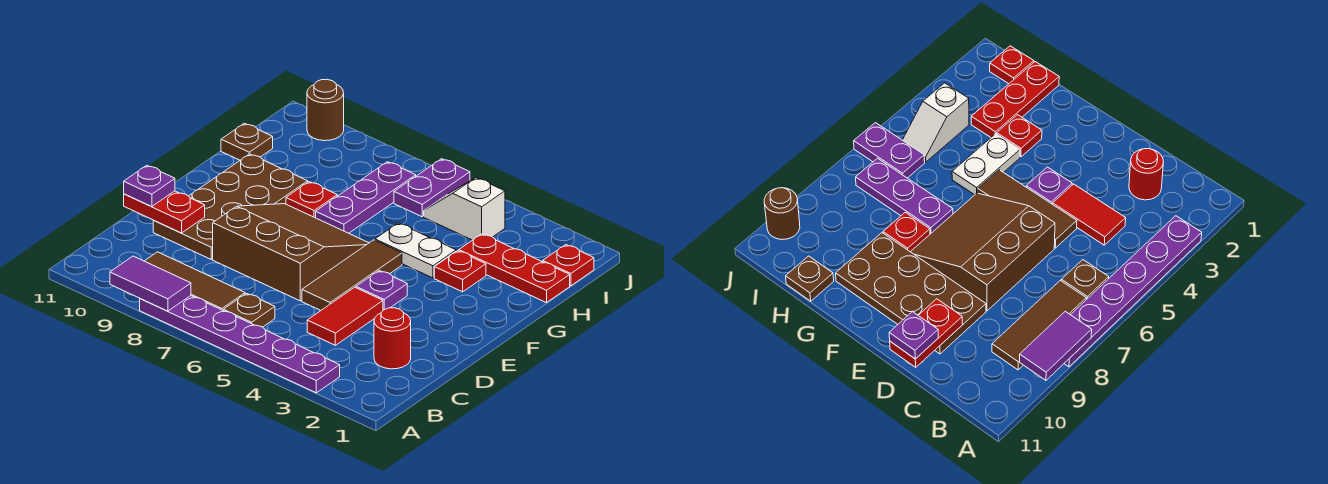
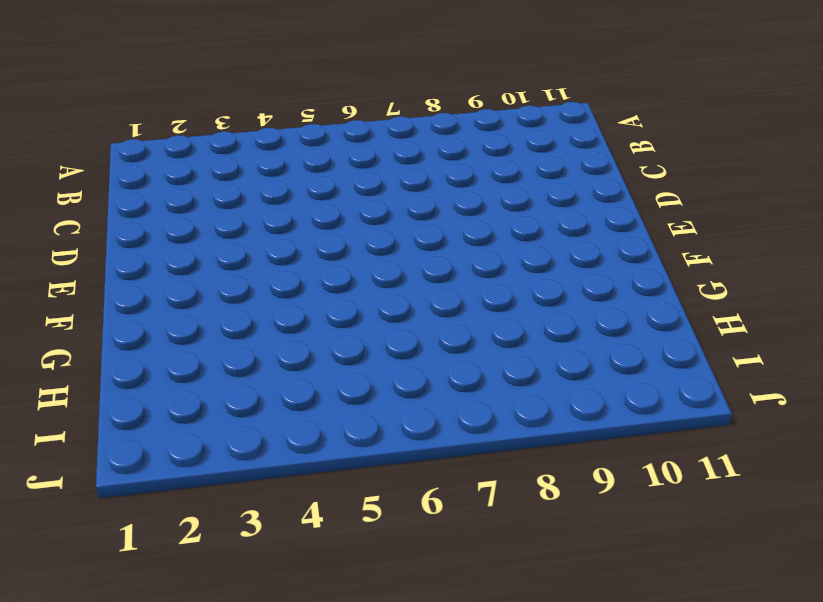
none -> purple plate A3:A8 level 1
none -> brown plate B6 level 1
none -> brown tile B7:B9 level 1

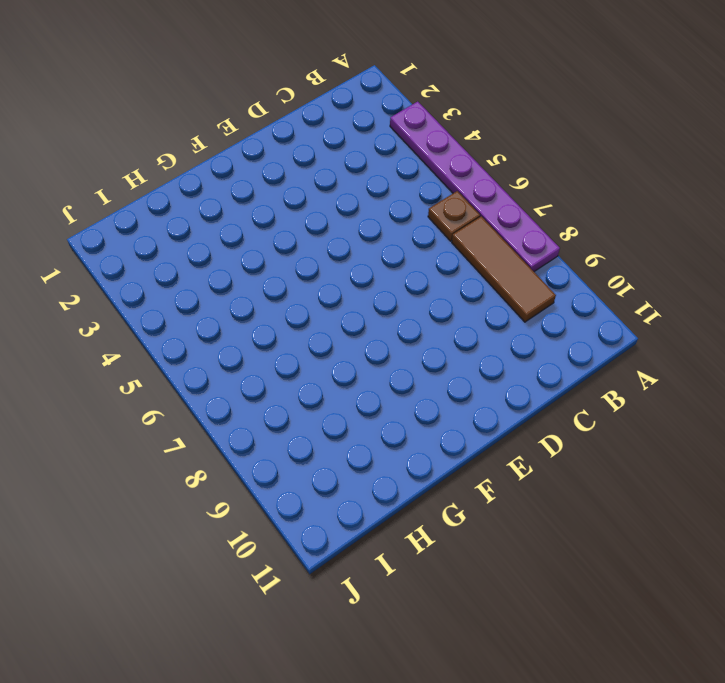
none -> red round brick C2 level 1
none -> red tile C4:D4 level 1
none -> brown tile D5:F5 level 1

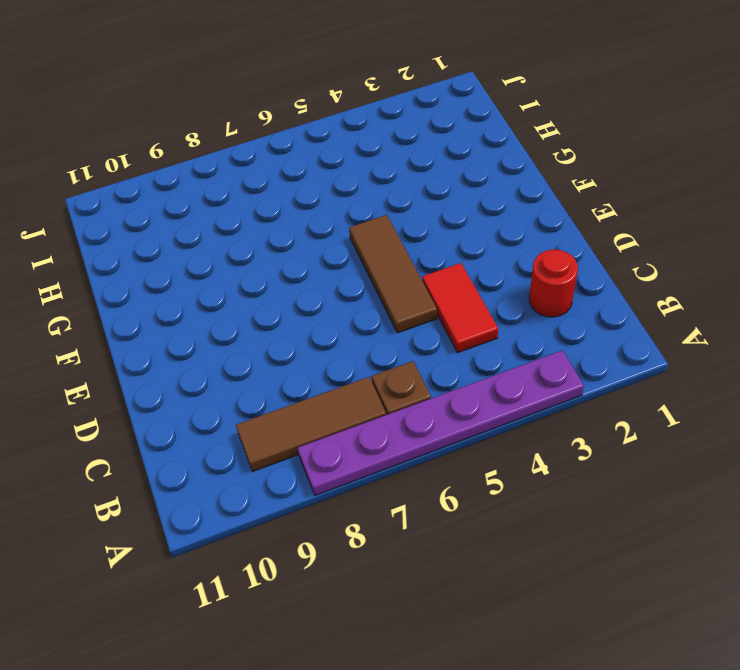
none -> brown slope D6:F8 level 1 top D
none -> brown plate D9:G10 level 1
none -> purple plate E4 level 1

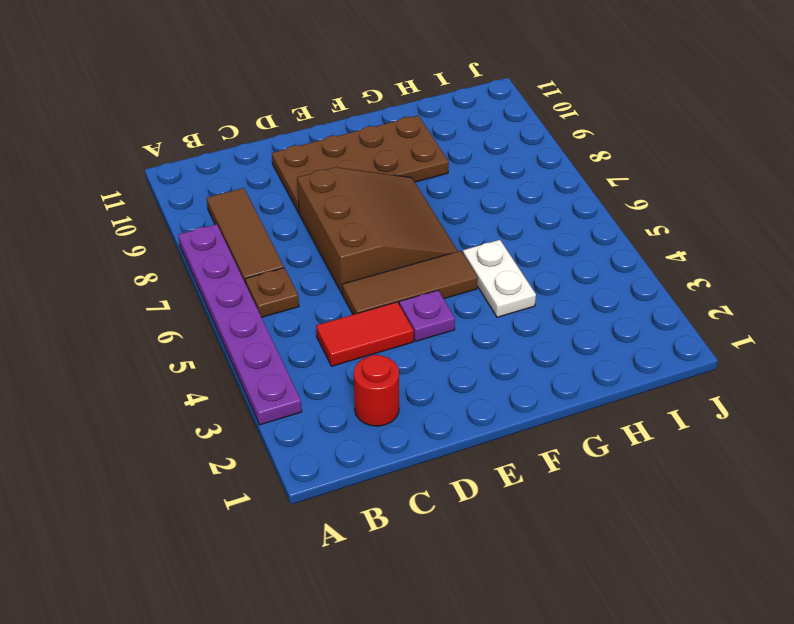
none -> red plate G3 level 1
none -> purple plate G7:I7 level 1
none -> red plate G8 level 1

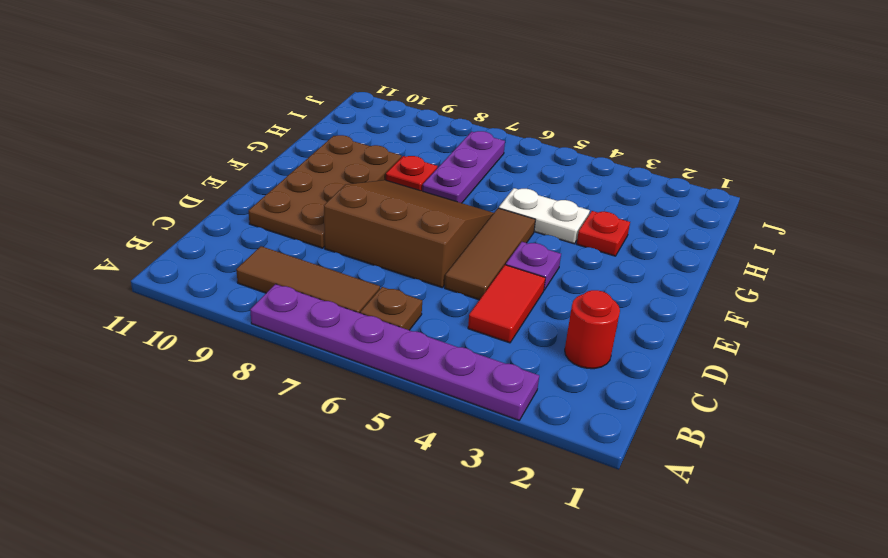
none -> red plate H1:H3 level 1
none -> brown plate H11 level 1
none -> red plate I1 level 1

